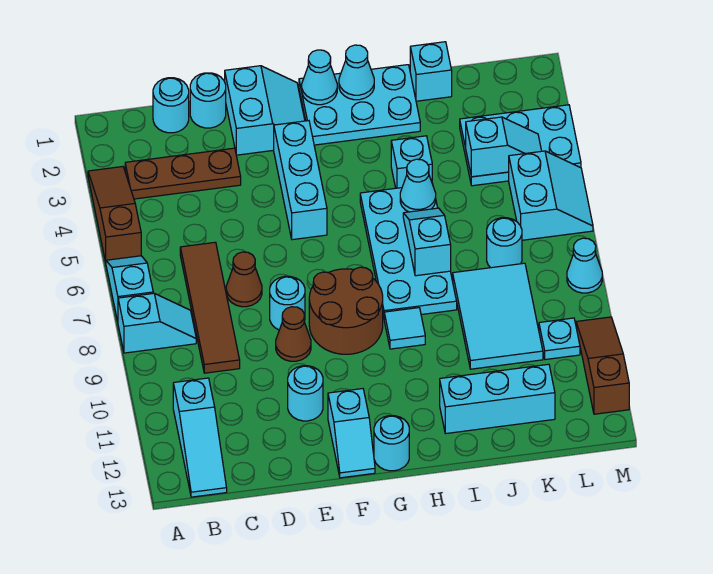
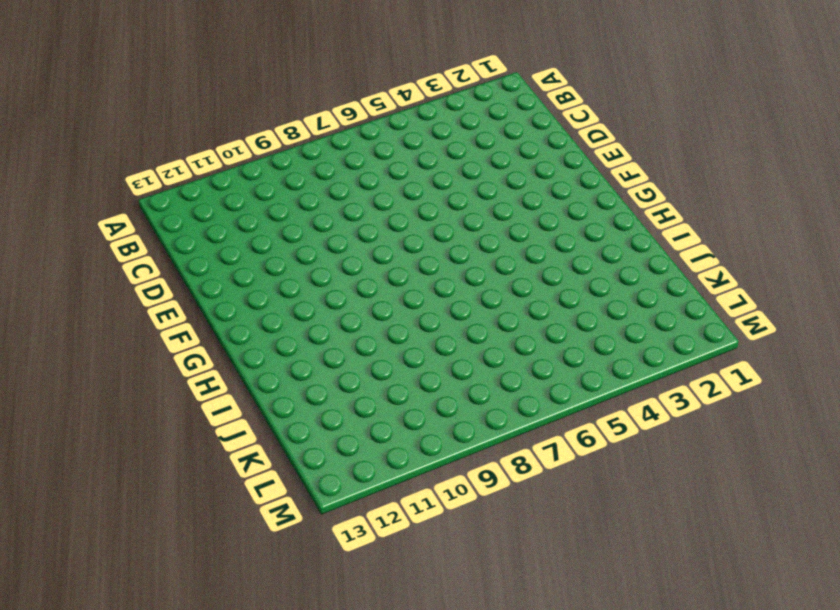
none -> brown slope A3:A5 level 1 top 5
none -> cyan slope A6:A7 level 1 top 7
none -> cyan slope A8:B8 level 1 top A
none -> brown plate B3:D3 level 1

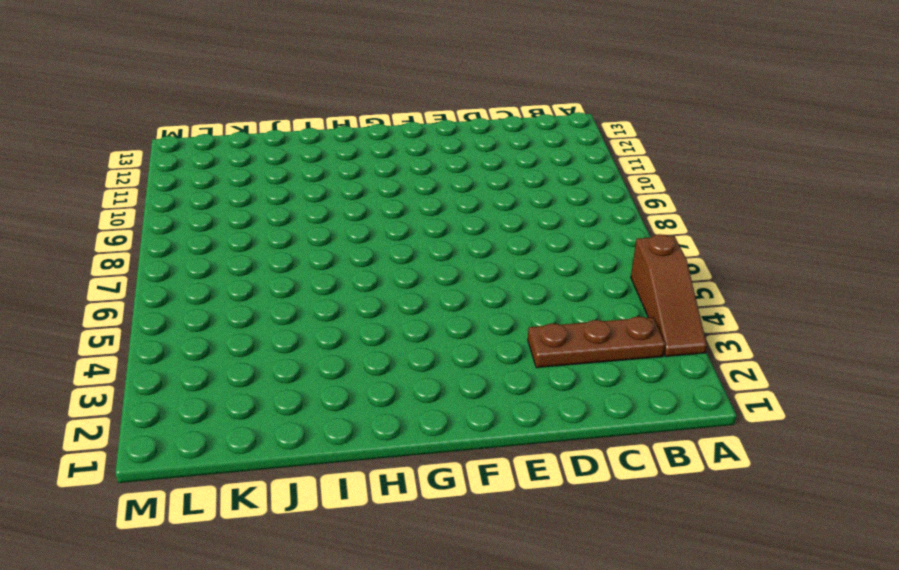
none -> cyan slope A6:A7 level 1 top 7
none -> cyan slope A8:B8 level 1 top A
none -> cyan slope B11:B13 level 1 top 11
none -> cyan round brick C1 level 1

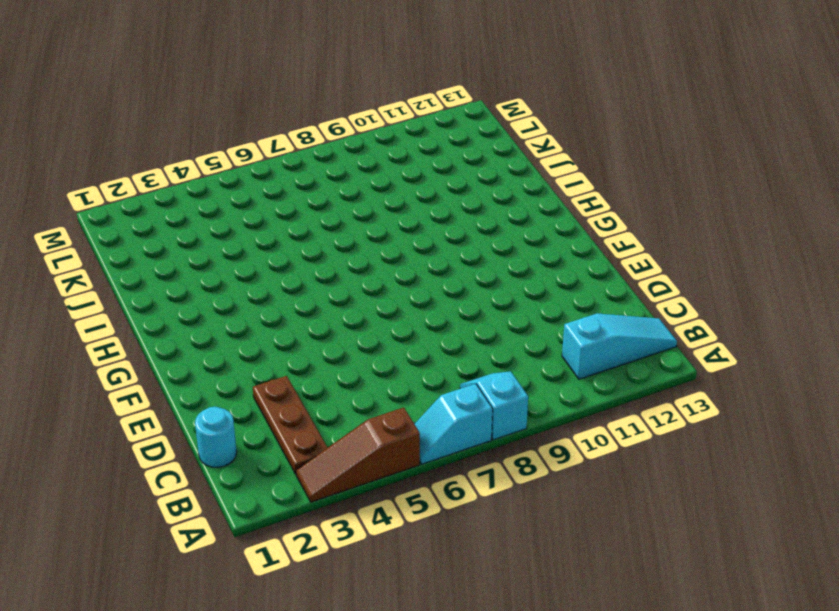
none -> brown tile C6:C9 level 1
none -> cyan round brick D1 level 1
none -> brown cone D7 level 1
none -> cyan slope E1:F2 level 1 top E

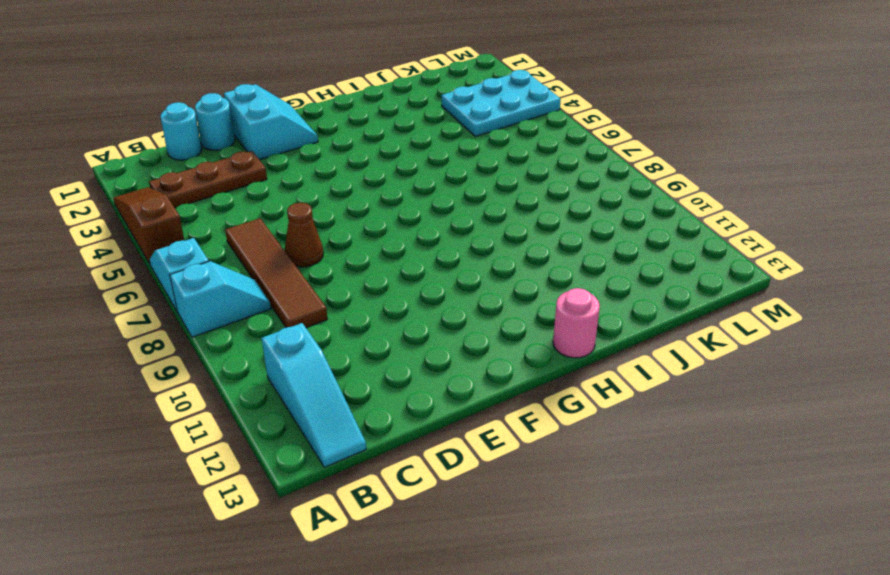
pink round brick H13 level 1 -> none
none -> cyan round brick E8 level 1
none -> brown cone E9 level 1
none -> cyan round brick E11 level 1
none -> cyan brick F3:F5 level 1

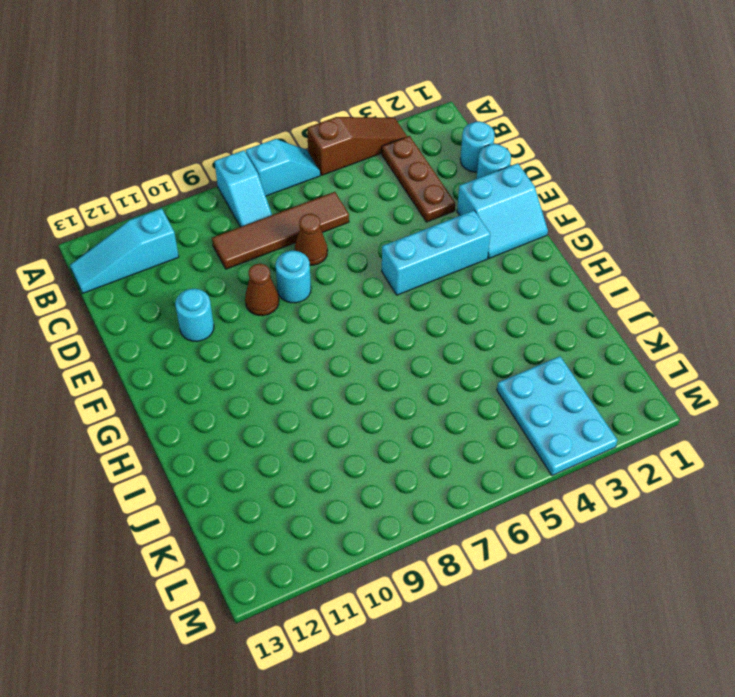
none -> brown round brick F8:G9 level 1
none -> cyan slope F12:F13 level 1 top 12
none -> cyan plate G1:I2 level 1
none -> cyan round brick G13 level 1

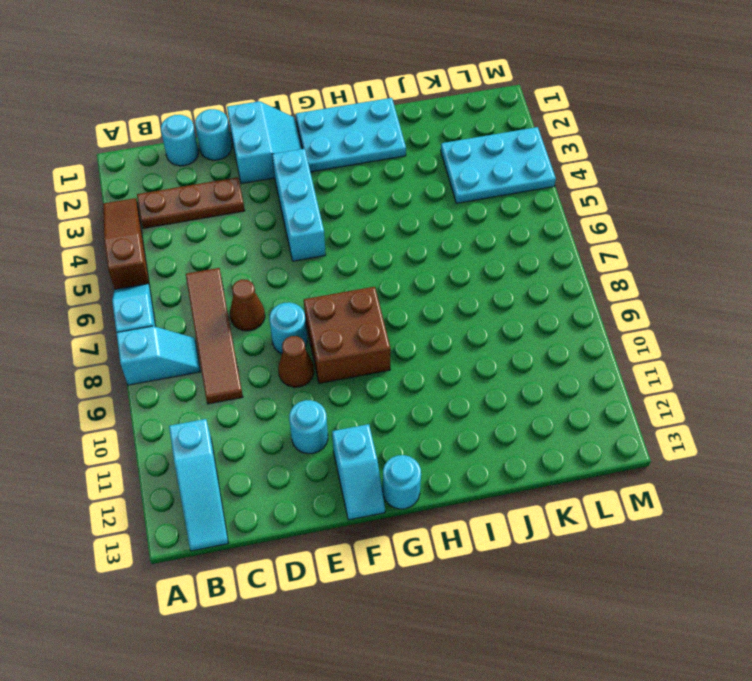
brown brick F8:G9 level 1 -> brown round brick F8:G9 level 1
none -> cyan plate H5:I8 level 1
none -> cyan tile H9 level 1
none -> cyan brick I4 level 1
none -> cyan brick I12:K12 level 1

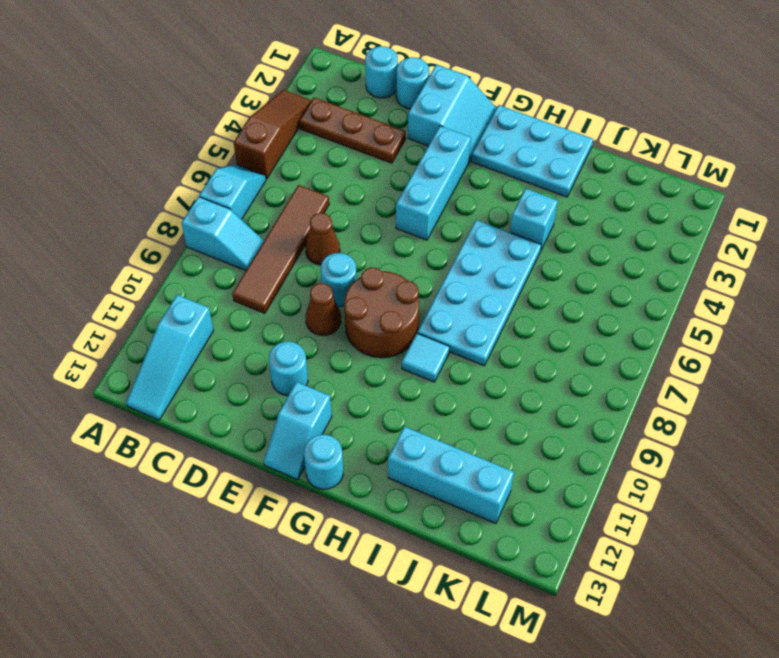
none -> cyan brick J1 level 1
none -> cyan tile J8:K10 level 1
none -> cyan plate K3:M4 level 1
none -> cyan round brick K7 level 1

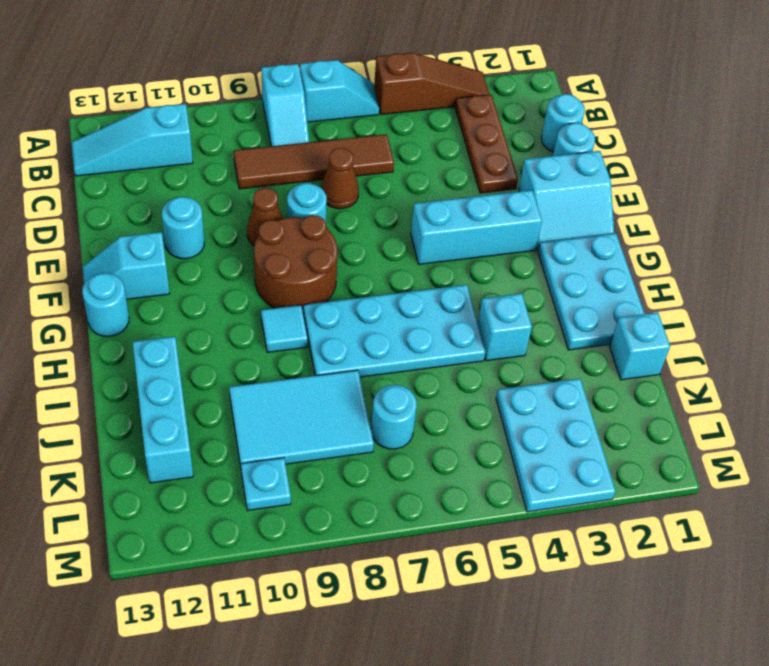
none -> cyan slope L5:M6 level 1 top L
none -> cyan cone M8 level 1
none -> brown slope M10:M12 level 1 top 12
none -> cyan cone G1 level 2

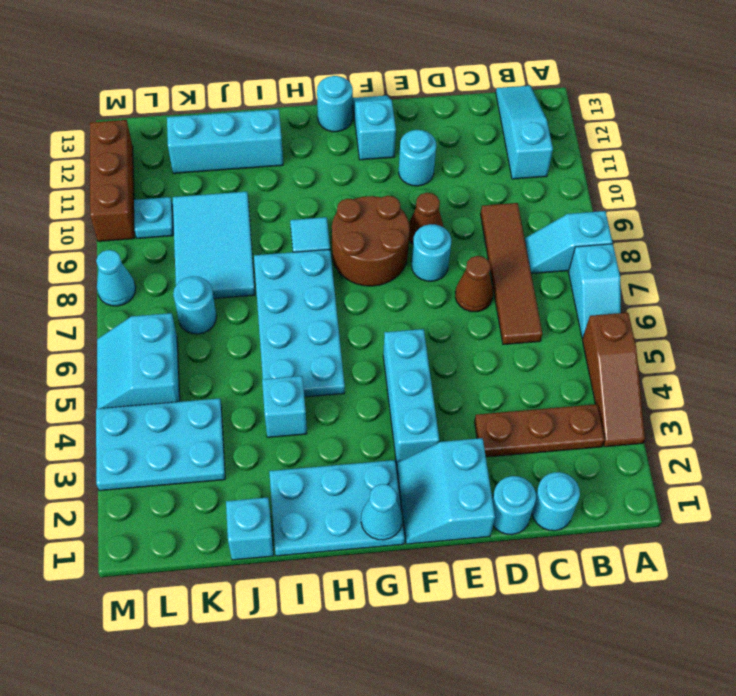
brown brick M10:M12 level 1 -> brown slope M10:M12 level 1 top 12
none -> cyan cone H1 level 2
none -> cyan cone I5 level 2
none -> cyan slope I6:I7 level 2 top 7
none -> cyan slope K4:L4 level 2 top K

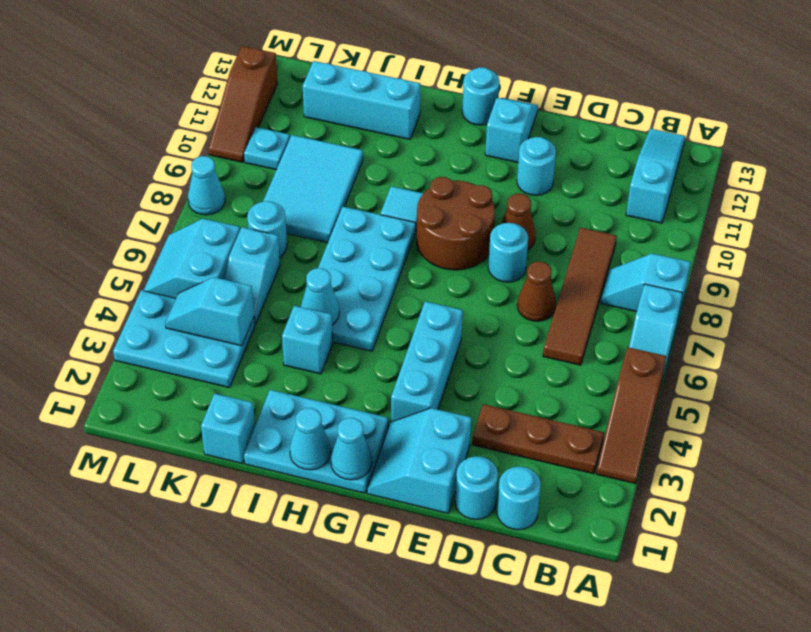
cyan slope K5:K6 level 1 top 6 -> cyan slope I6:I7 level 2 top 7

